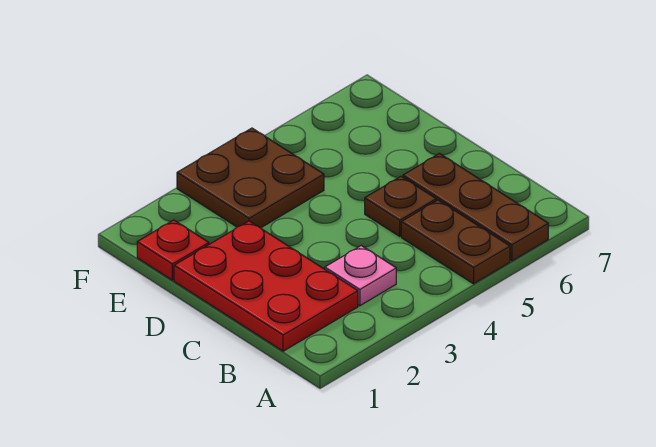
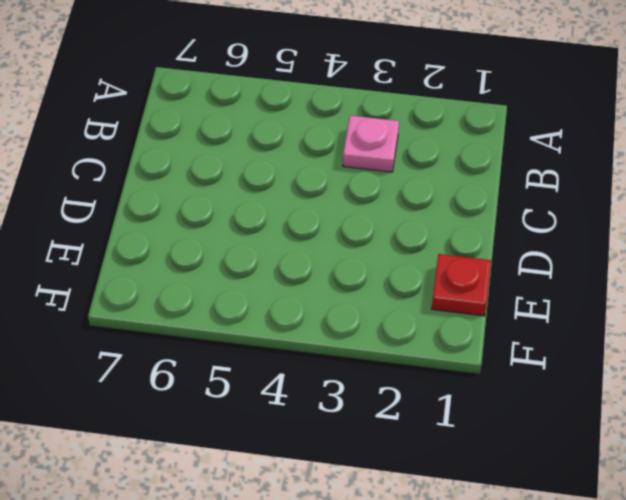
none -> brown plate A5:B5 level 1
none -> brown plate A6:C6 level 1

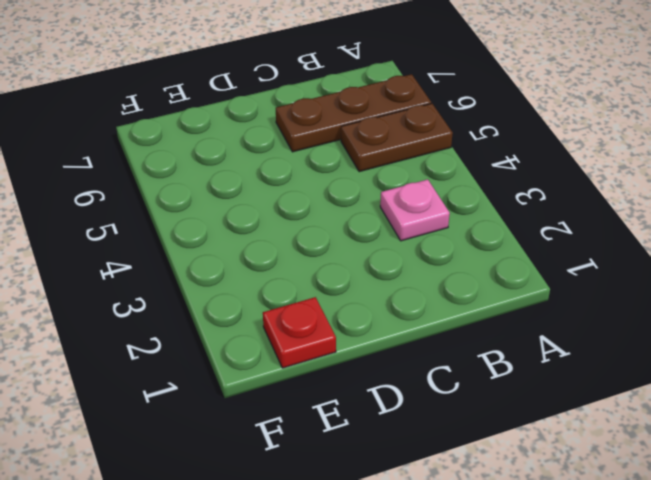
none -> red plate B1:D2 level 1
none -> brown plate C5 level 1

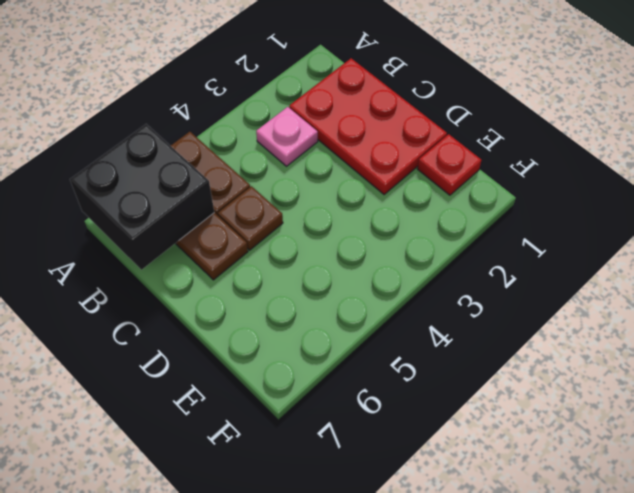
black brick A6:B7 level 2 -> none
none -> brown plate E3:F4 level 1

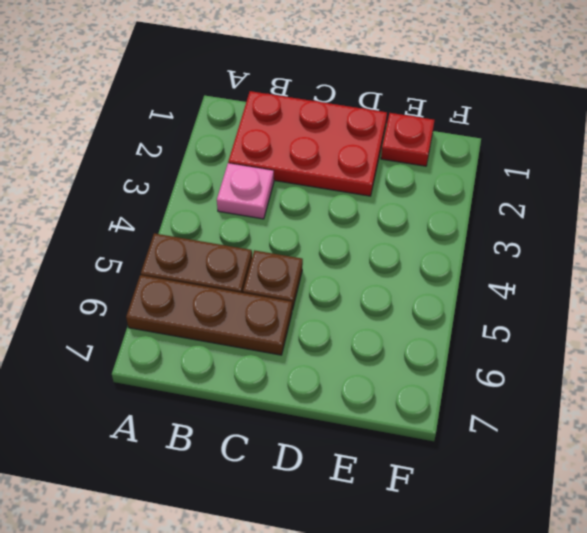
none -> brown plate E3:F4 level 1

